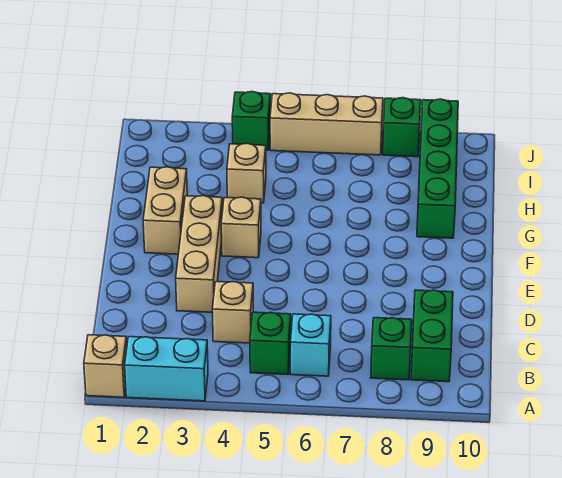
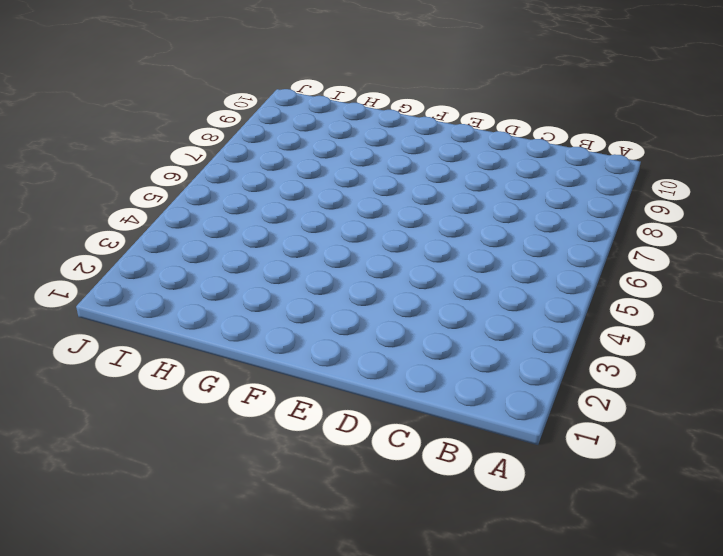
none -> tan brick A1 level 1
none -> cyan brick A2:A3 level 1
none -> green brick B5 level 1

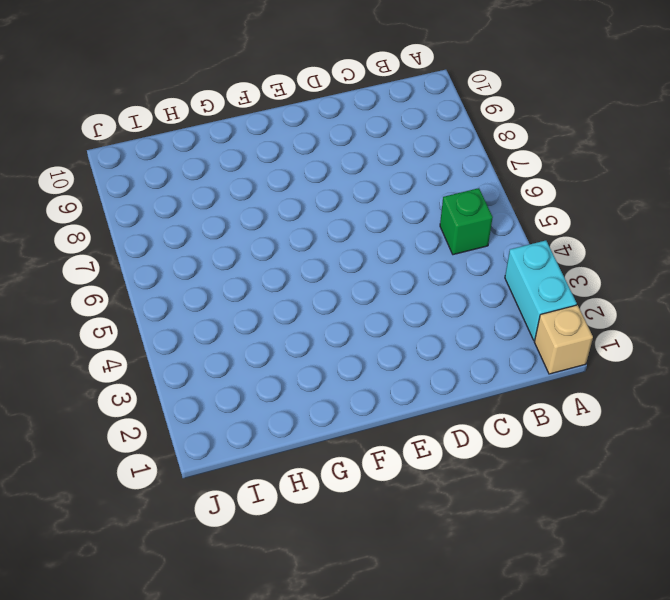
none -> cyan brick B6 level 1
none -> green brick B8 level 1
none -> green brick B9:C9 level 1

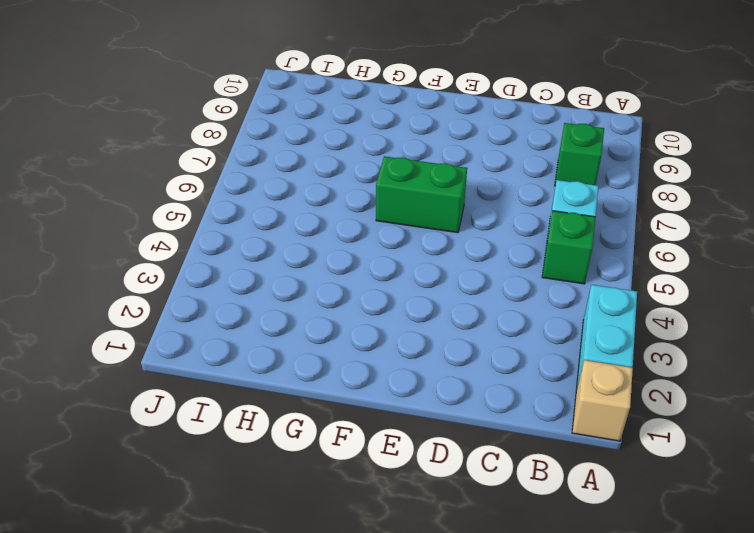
green brick E6:F6 level 1 -> green brick B9:C9 level 1
none -> tan brick C4 level 1
none -> tan brick D3:F3 level 1
none -> tan brick F2:G2 level 1

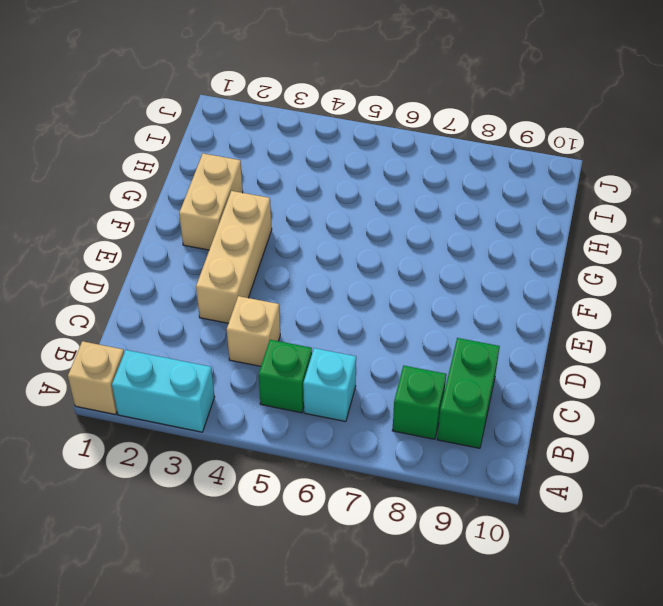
none -> tan brick F4 level 1
none -> green brick G9:J9 level 1
none -> tan brick H4 level 1

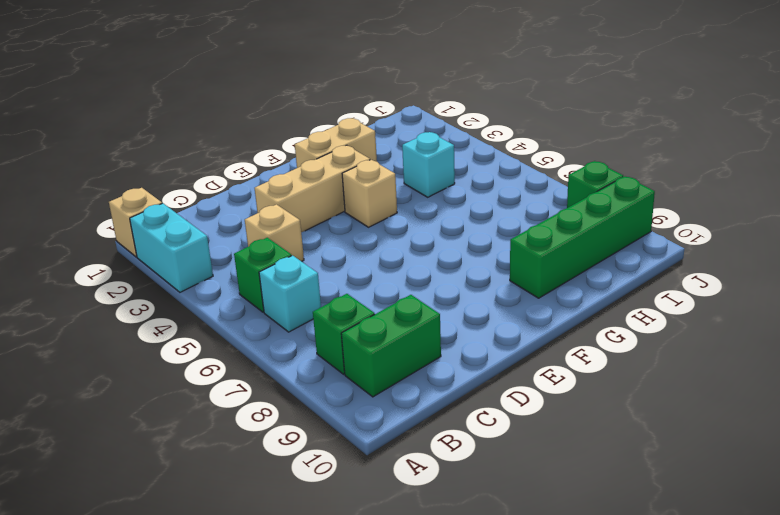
cyan brick H4 level 1 -> tan brick H4 level 1
none -> green brick J4 level 1
none -> tan brick J5:J7 level 1

